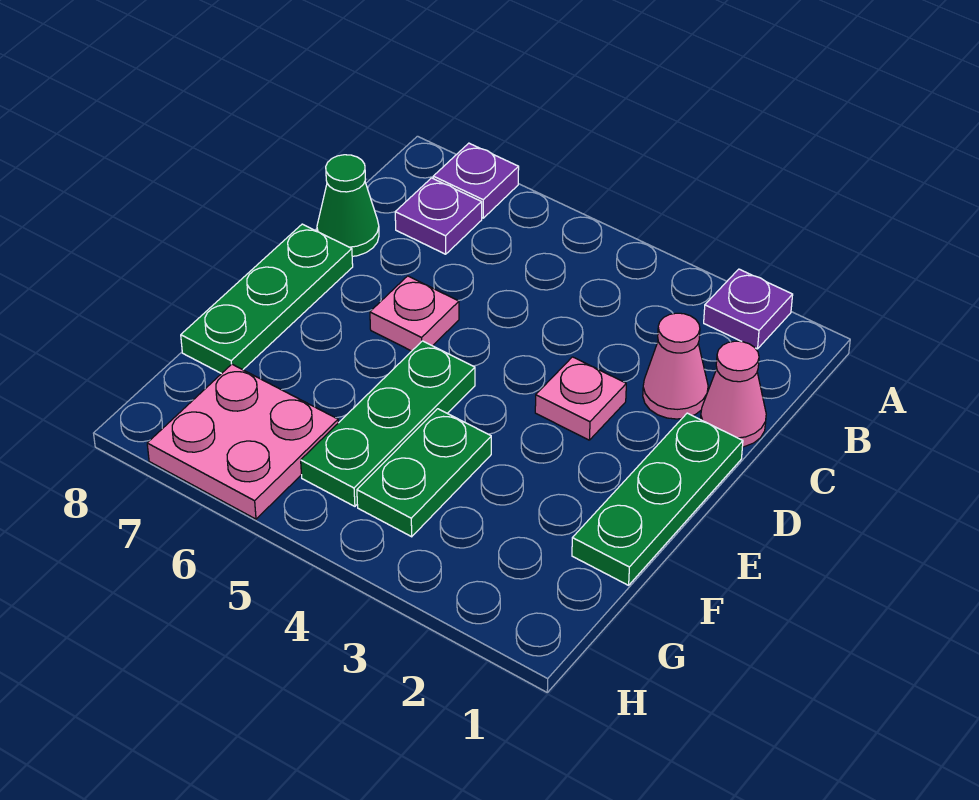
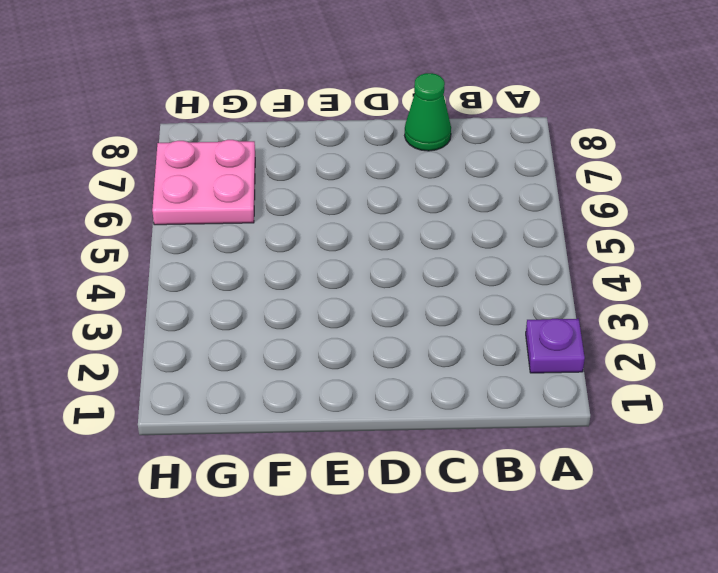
none -> purple plate A7 level 1
none -> purple plate B7 level 1
none -> pink cone C1 level 1

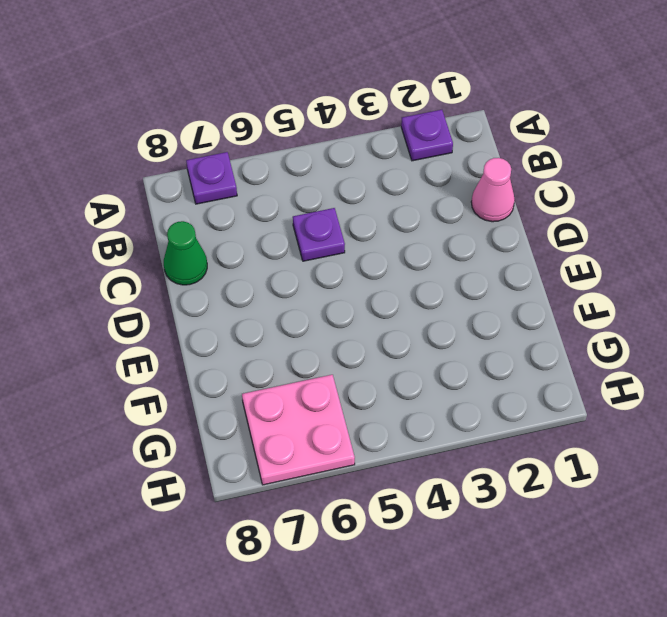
purple plate C5 level 1 -> purple plate B7 level 1
none -> pink cone C2 level 1
none -> green plate D1:F1 level 1
none -> pink plate D3 level 1

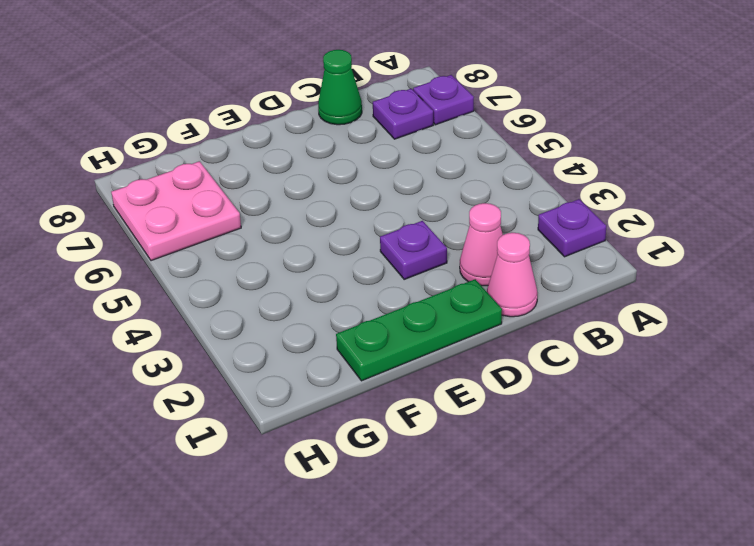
purple plate D3 level 1 -> pink plate D3 level 1
none -> pink plate D6 level 1
none -> green plate D8:F8 level 1
none -> green plate E5:G5 level 1

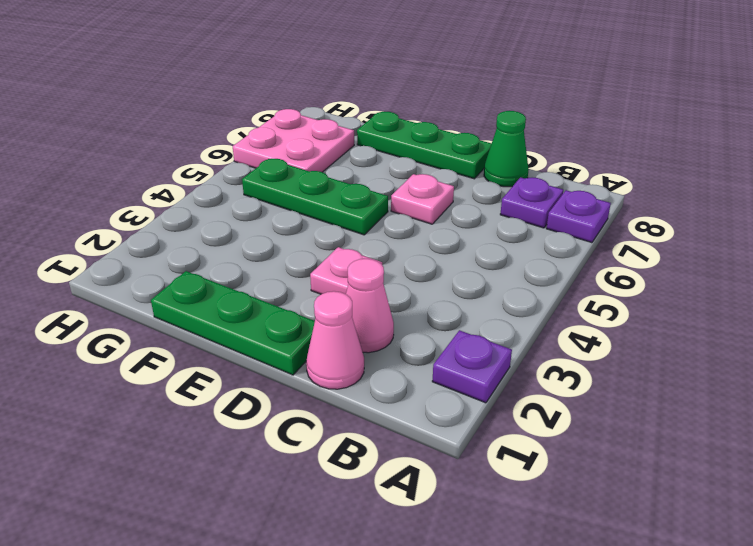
none -> green plate F4:G4 level 1

